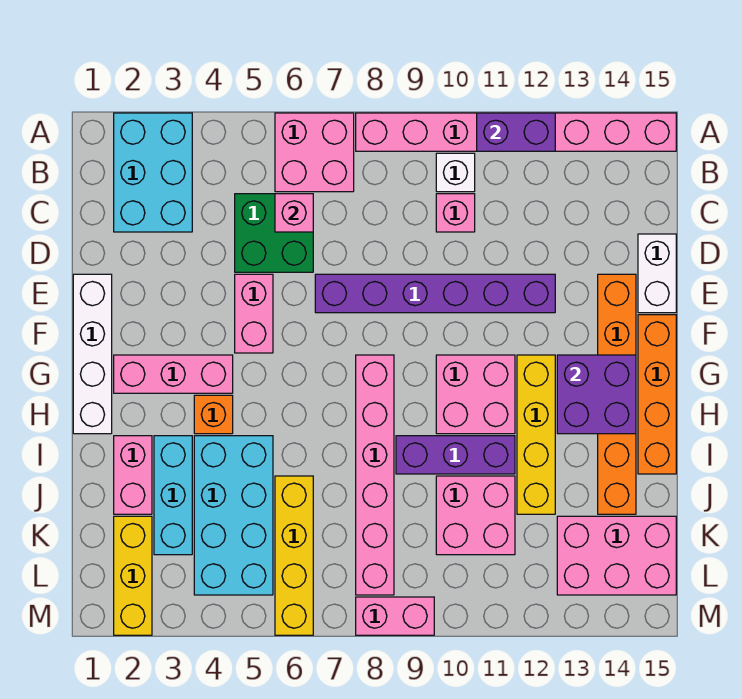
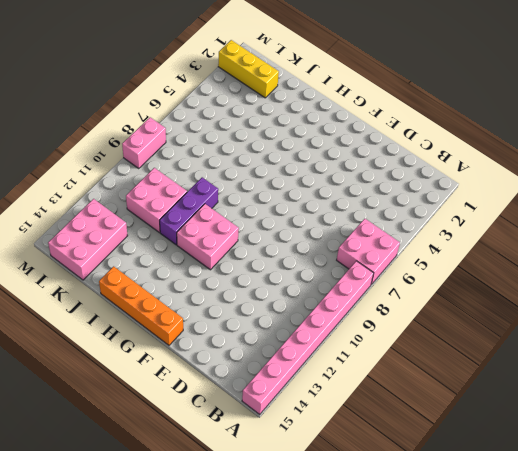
none -> cyan brick A2:C3 level 1
none -> white brick B10 level 1
none -> green brick C5:D6 level 1

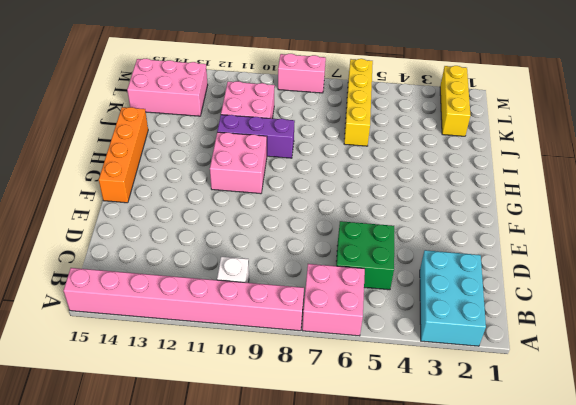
none -> pink brick C10 level 1
none -> white brick D15:E15 level 1
none -> white brick E1:H1 level 1

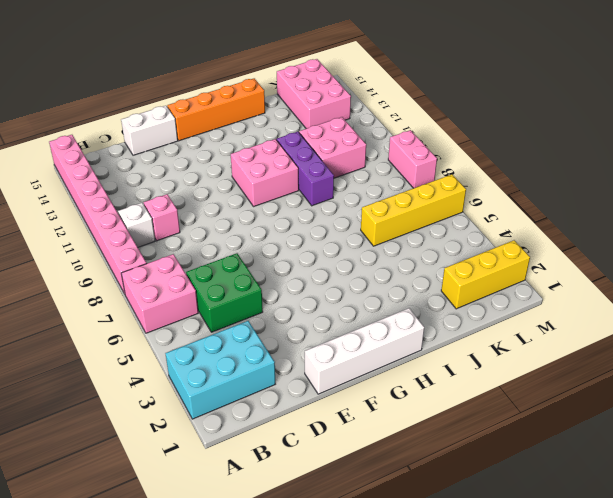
none -> pink brick E5:F5 level 1
none -> purple brick E7:E12 level 1
none -> orange brick E14:J14 level 1

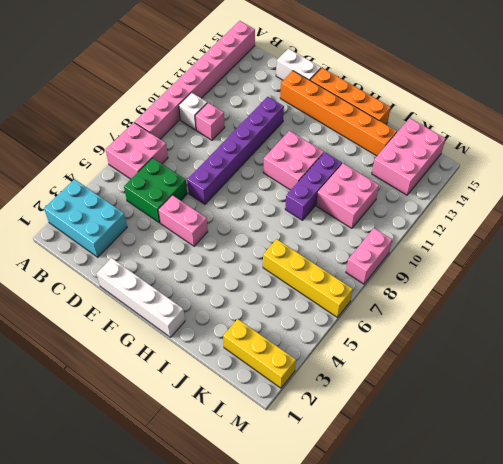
none -> pink brick G2:G4 level 1
none -> pink brick G8:L8 level 1
none -> yellow brick G12:J12 level 1

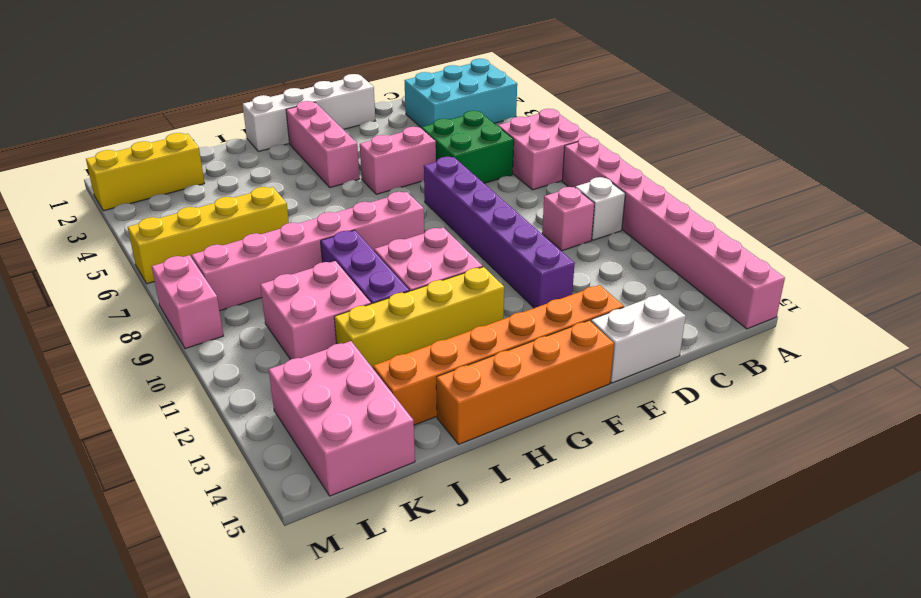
none -> orange brick H4 level 1
none -> pink brick I2:J2 level 1
none -> cyan brick I3:K3 level 1

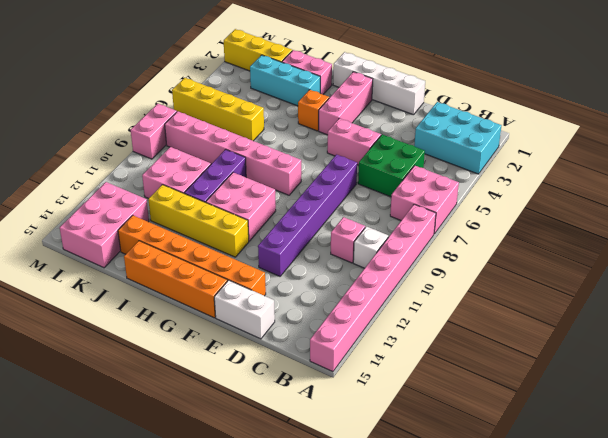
none -> cyan brick I4:L5 level 1
none -> purple brick A11:A12 level 2
none -> pink brick C6 level 2

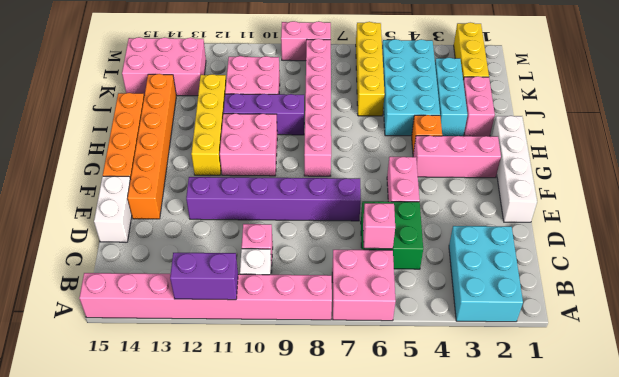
none -> purple brick G13:H14 level 2

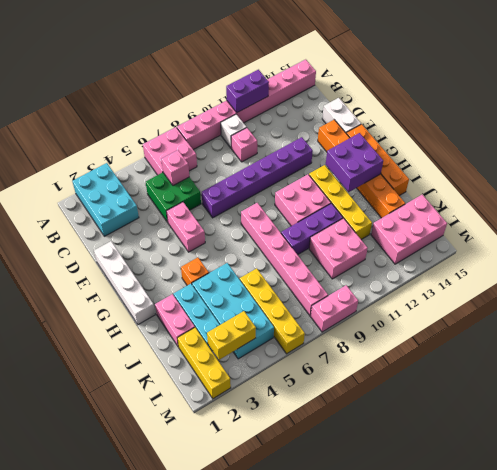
yellow brick L3:L4 level 2 -> none
none -> pink brick G2:G4 level 1

